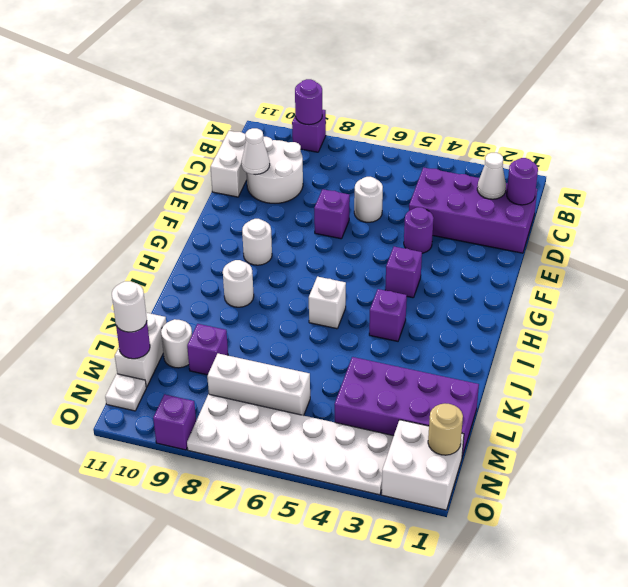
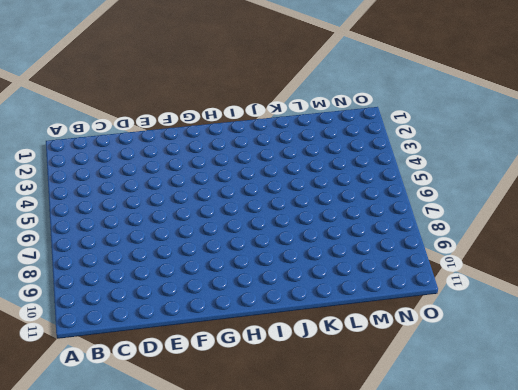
none -> purple brick A9 level 1
none -> purple brick C1:D4 level 1
none -> white round brick C9:D10 level 1

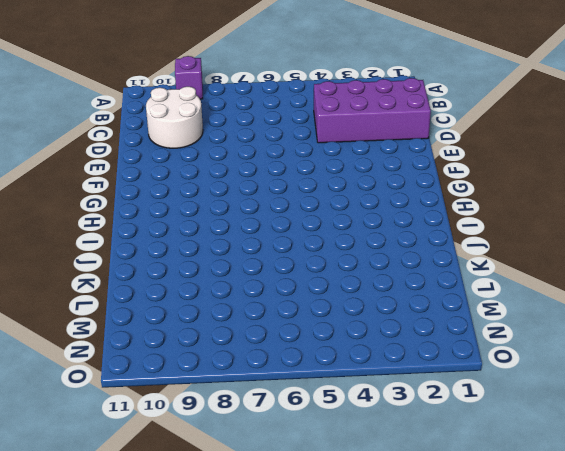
none -> white brick C11:D11 level 1
none -> white round brick D6 level 1
none -> purple round brick E4 level 1

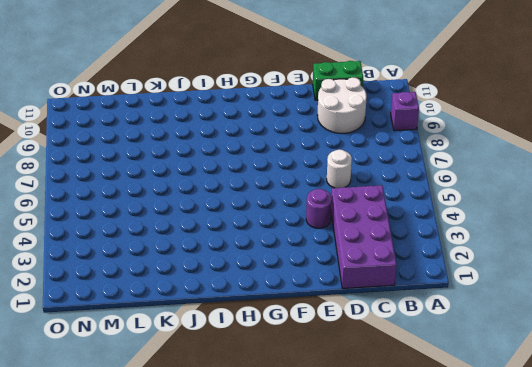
green brick C11:D11 level 1 -> white brick C11:D11 level 1
none -> purple brick E7 level 1
none -> purple brick G4 level 1
none -> white round brick G9 level 1

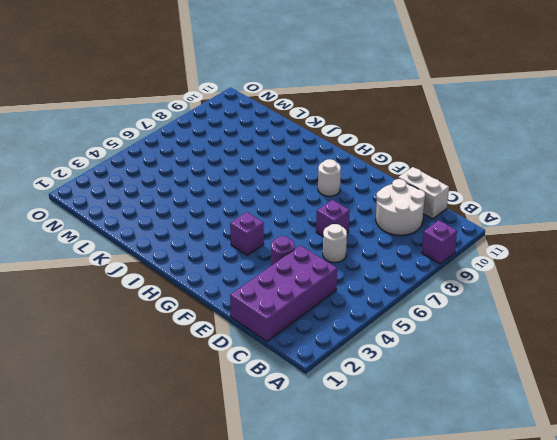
none -> purple brick I4 level 1
none -> white brick I6 level 1
none -> white round brick I9 level 1

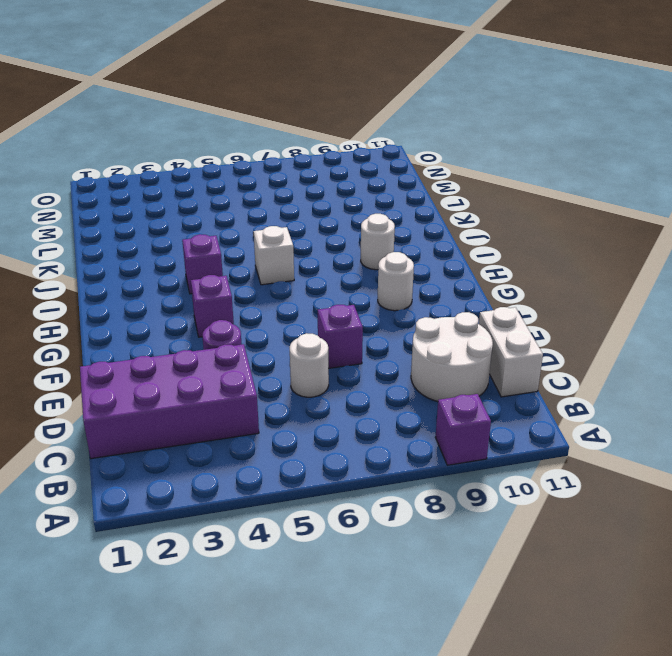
none -> purple brick L1:M4 level 1
none -> purple brick L9 level 1
none -> white round brick L10 level 1

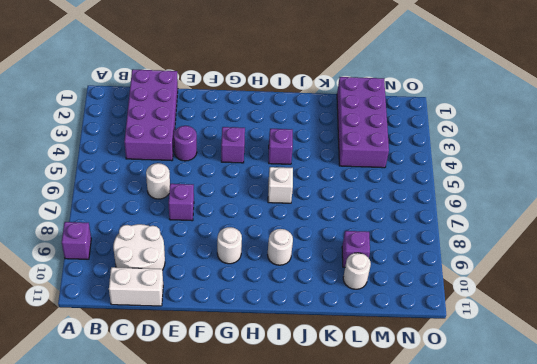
none -> white brick L11:M11 level 1
none -> white brick M6:M8 level 1
none -> white brick N1:O2 level 1

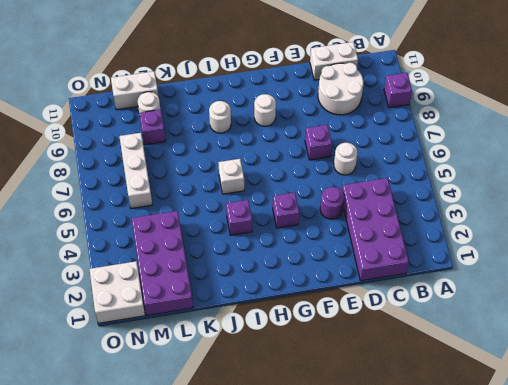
none -> white plate N3:O8 level 1
none -> white plate N11 level 1
none -> purple brick O9 level 1

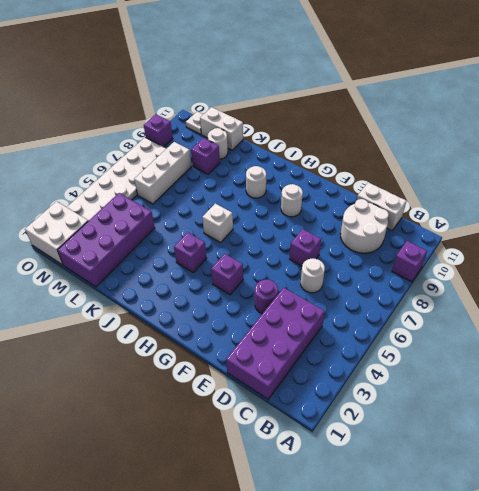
none -> purple round brick A9 level 2
none -> purple round brick C1 level 2
none -> white cone C2 level 2

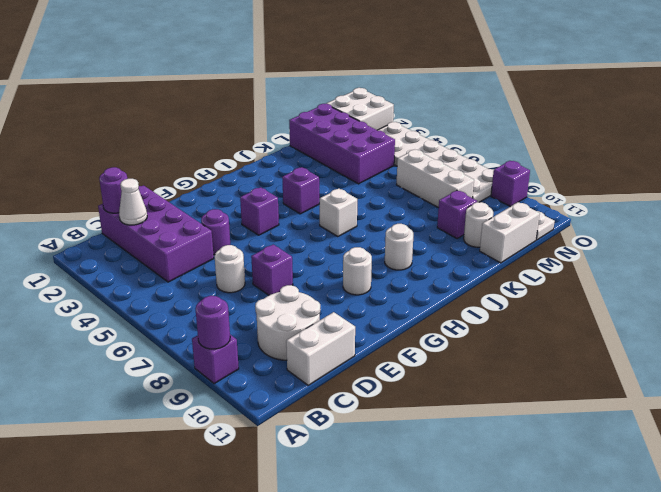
none -> white cone D10 level 2
none -> purple round brick M11 level 2
none -> tan round brick N1 level 2

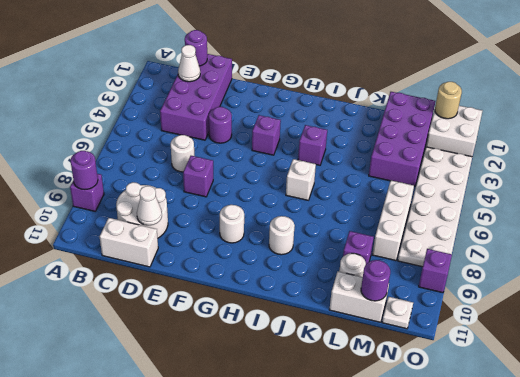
none -> white round brick M11 level 3

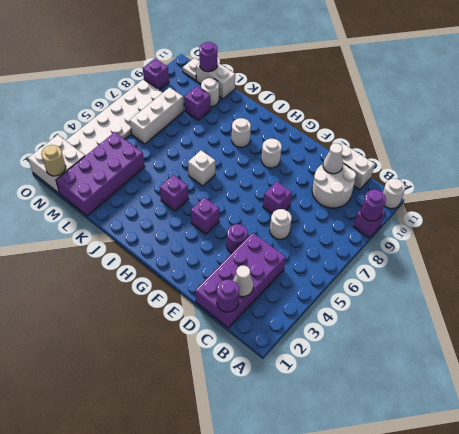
white round brick A11 level 1 -> white round brick M11 level 3

